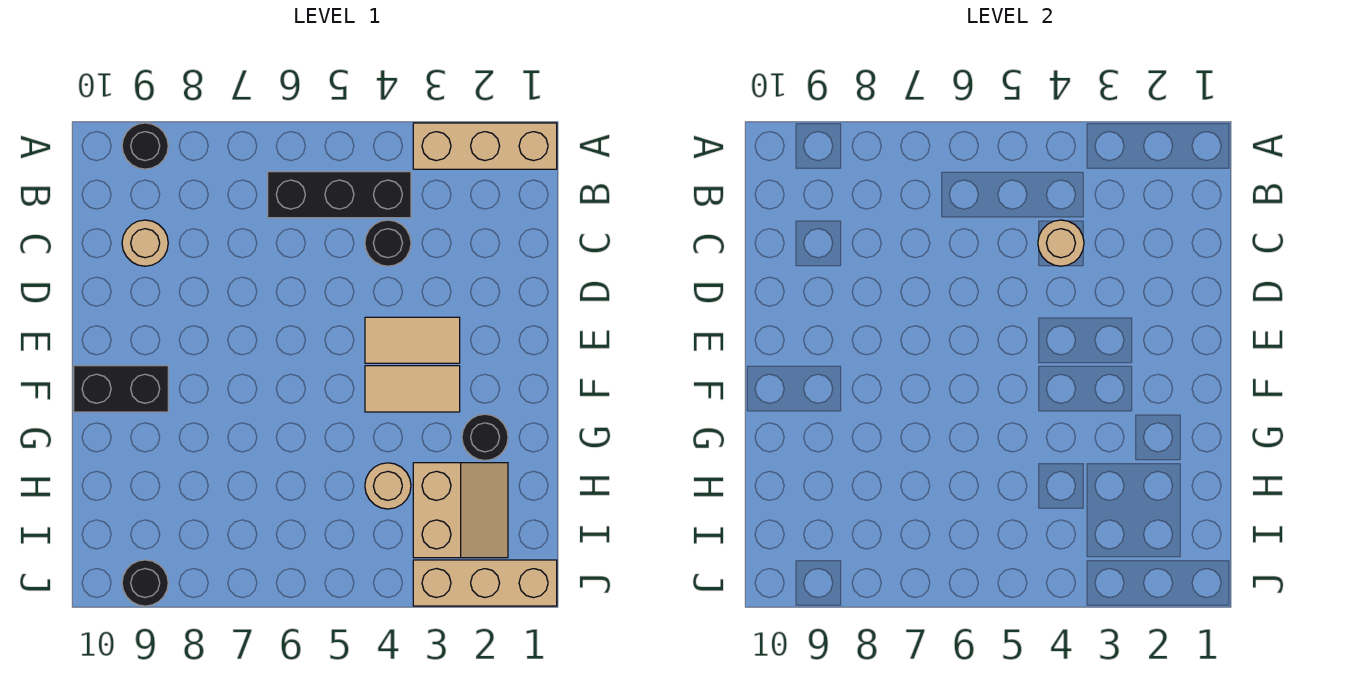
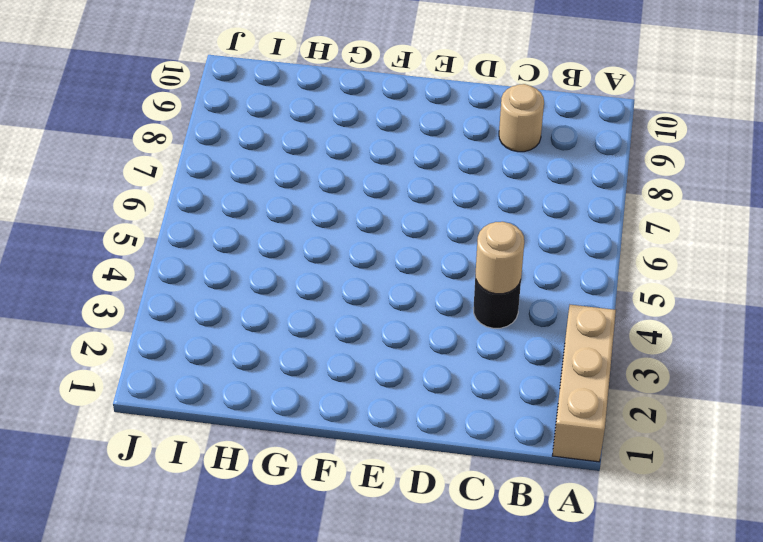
none -> black round brick A9 level 1
none -> black brick B4:B6 level 1
none -> tan tile E3:E4 level 1

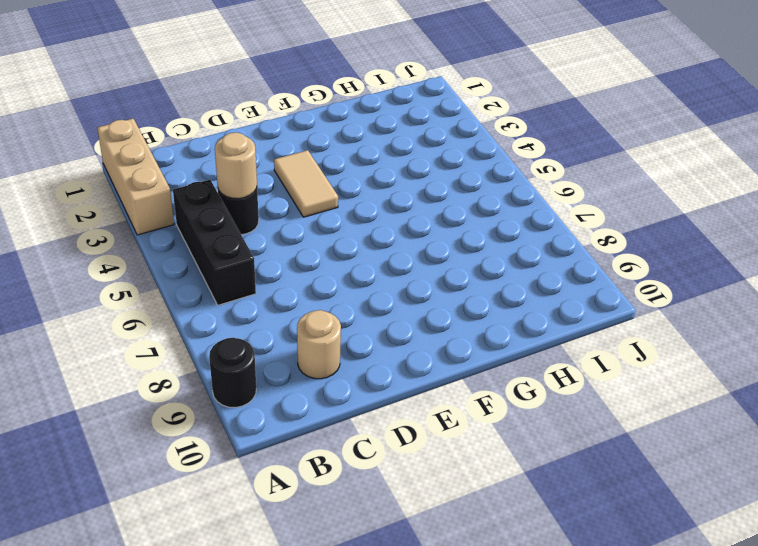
none -> tan tile F3:F4 level 1
none -> black brick F9:F10 level 1
none -> black round brick G2 level 1

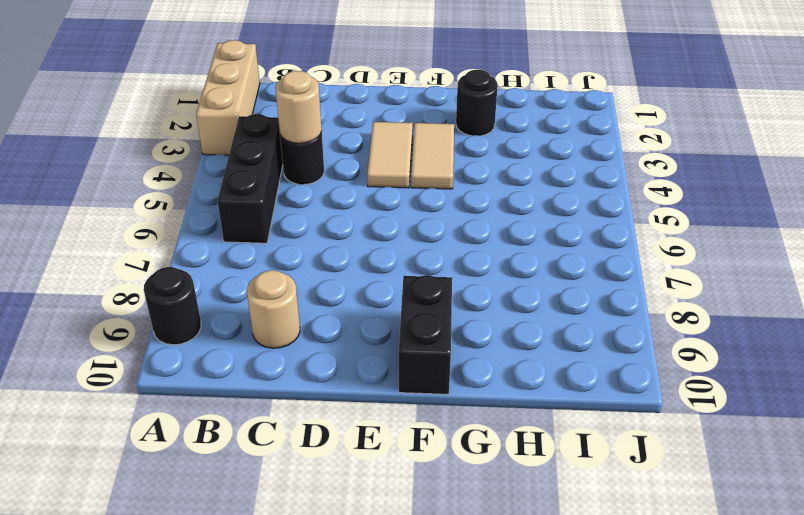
none -> tan slope H2:I3 level 1 top 3
none -> tan round brick H4 level 1
none -> tan brick J1:J3 level 1

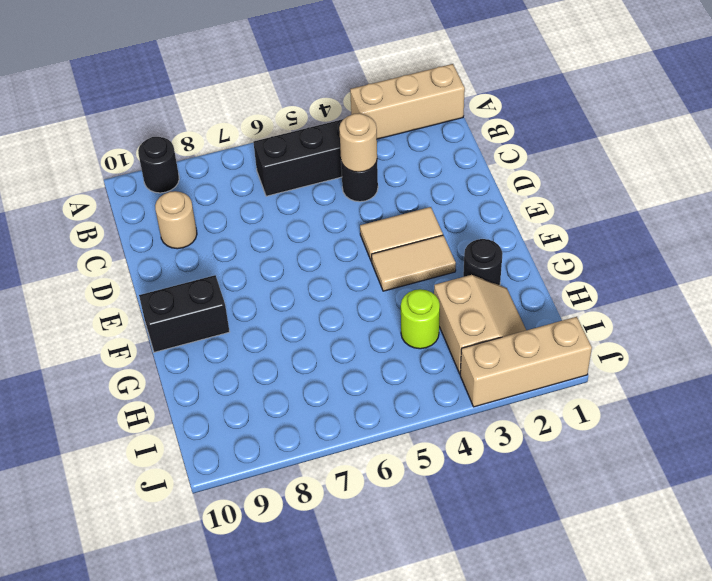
lime round brick H4 level 1 -> tan round brick H4 level 1
none -> black round brick J9 level 1

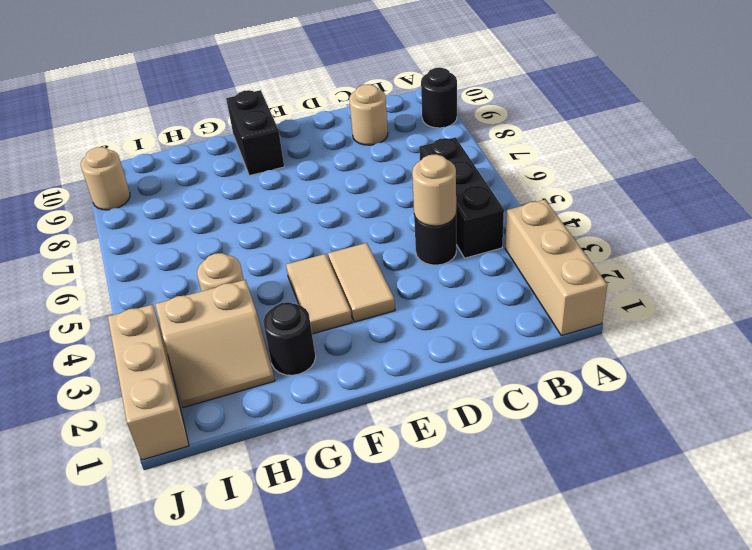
tan round brick J9 level 1 -> black round brick J9 level 1

